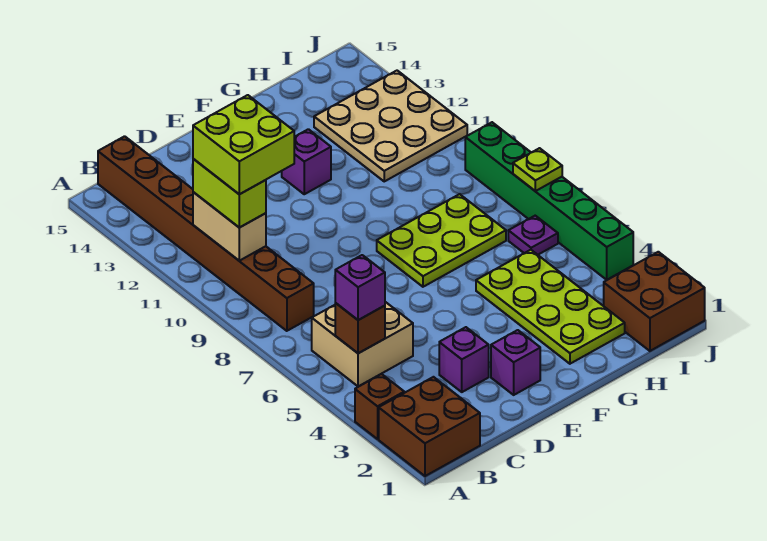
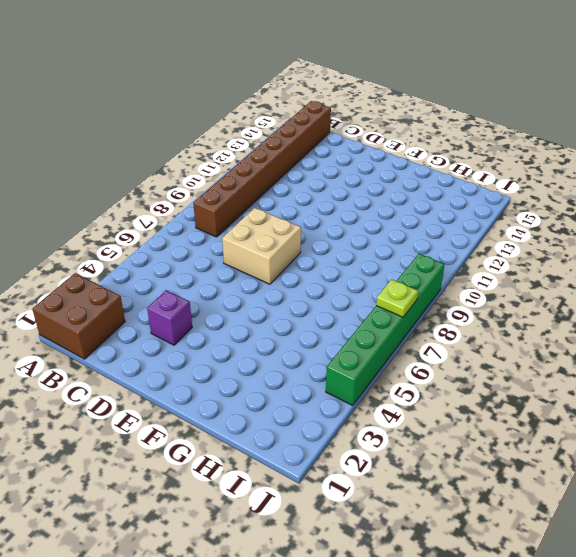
tan brick D7:E8 level 1 -> tan brick B5:C6 level 1
none -> brown brick A3 level 1
none -> purple brick E2 level 1
none -> lime plate F7:H8 level 1

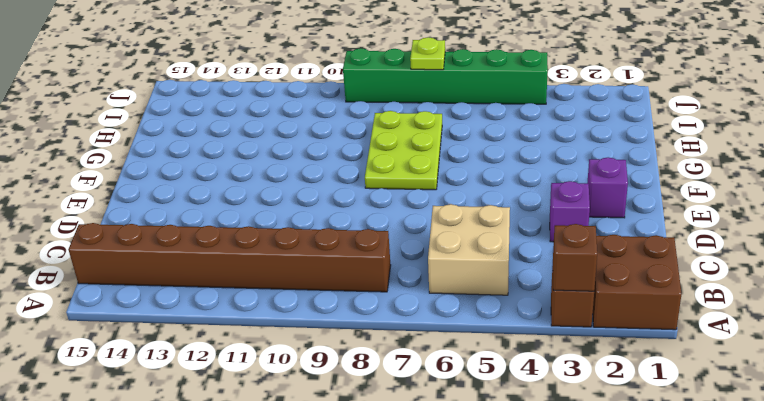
brown brick A3 level 2 -> brown brick B5 level 2
none -> purple brick F12 level 1
none -> lime plate G2:H5 level 1
none -> tan plate H11:J13 level 1

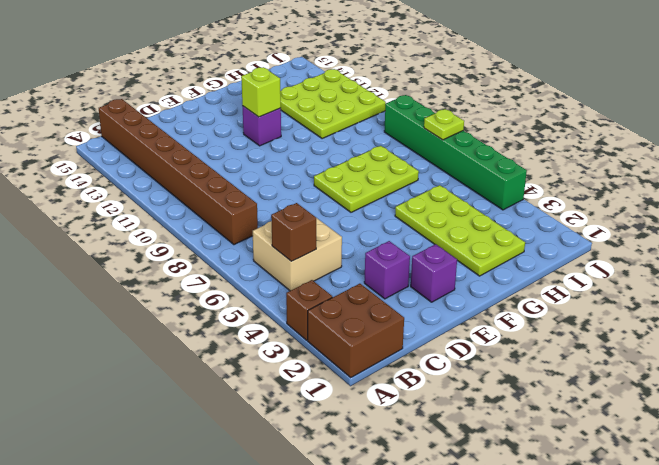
lime brick F12 level 2 -> none
lime plate H11:J13 level 1 -> tan plate H11:J13 level 1
none -> brown brick I1:J2 level 1
none -> purple plate I6 level 1
none -> tan brick B10:B11 level 2

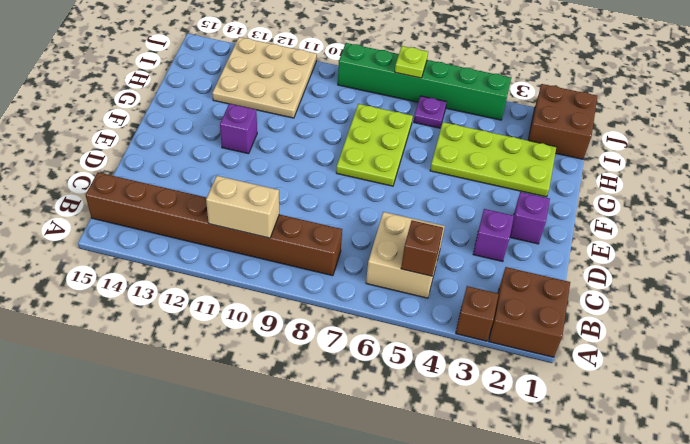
none -> purple brick B5 level 3
none -> lime brick B10:B11 level 3
none -> lime brick B10:C11 level 4

